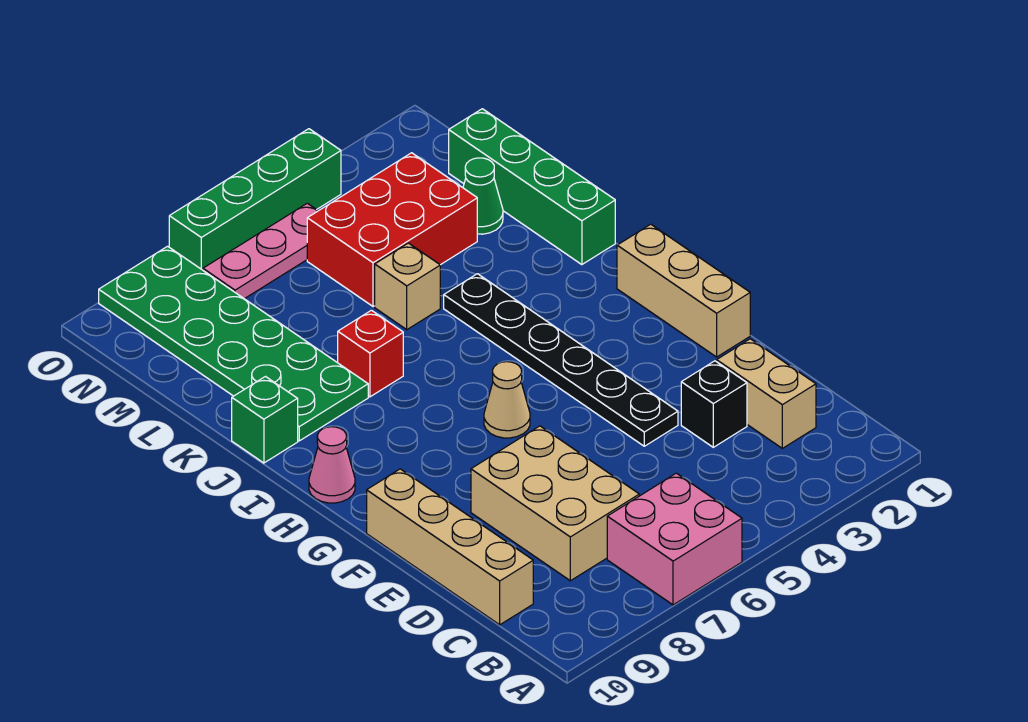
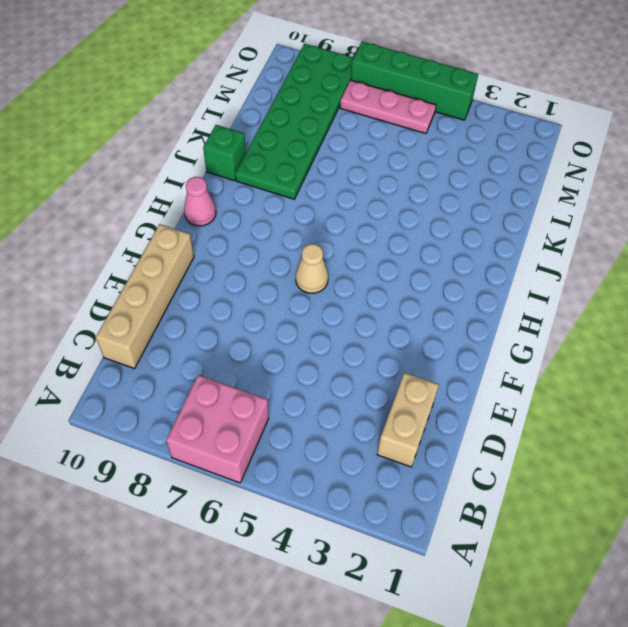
none -> tan brick C7:E8 level 1
none -> black brick D3 level 1
none -> black plate E4:J4 level 1

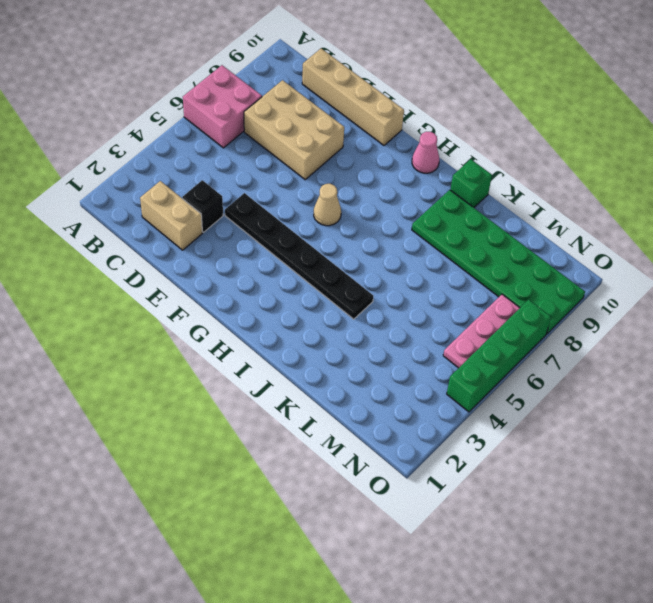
none -> tan brick F1:H1 level 1
none -> green brick J1:M1 level 1
none -> red brick J7 level 1

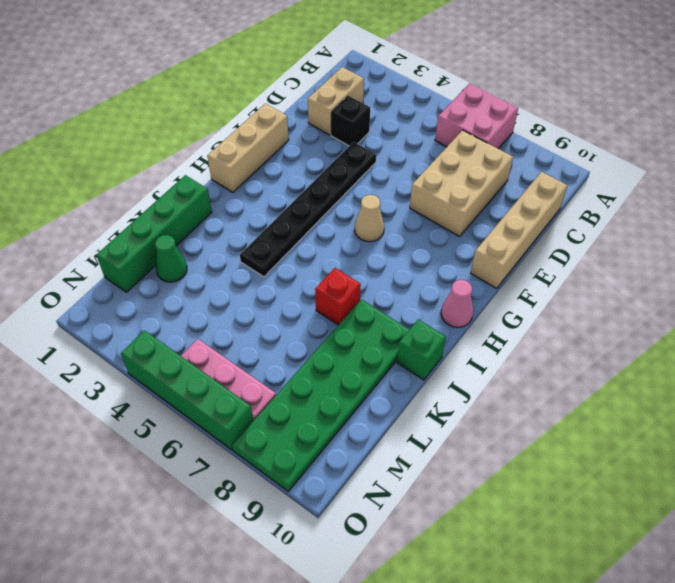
none -> tan brick K5 level 1
none -> red brick L3:M5 level 1

